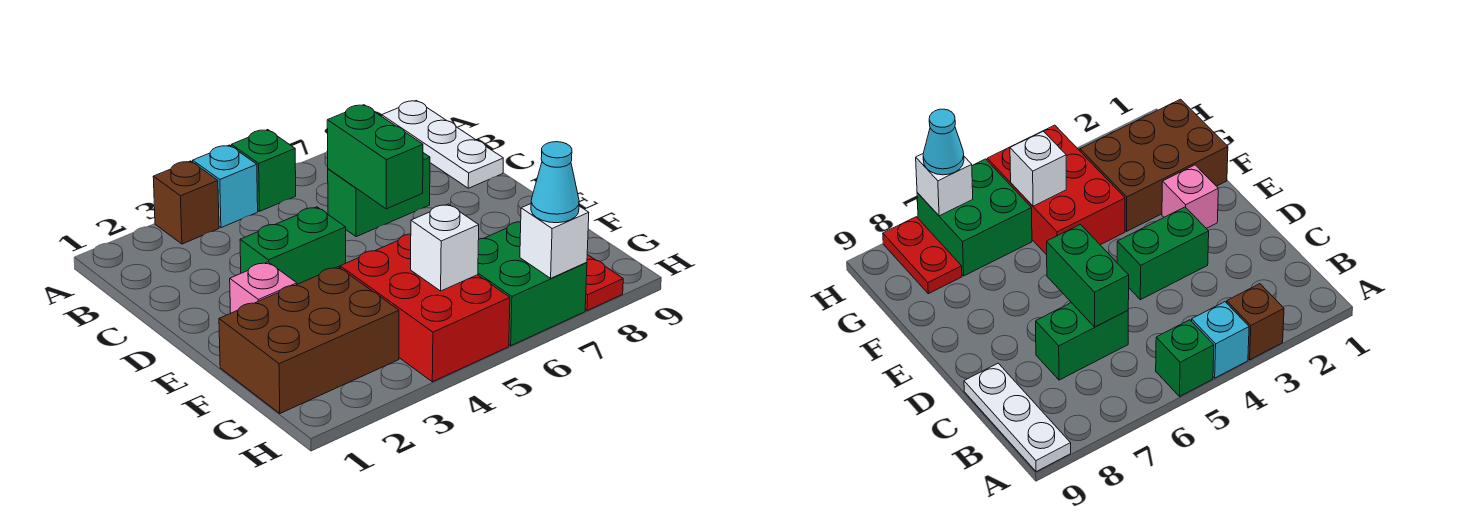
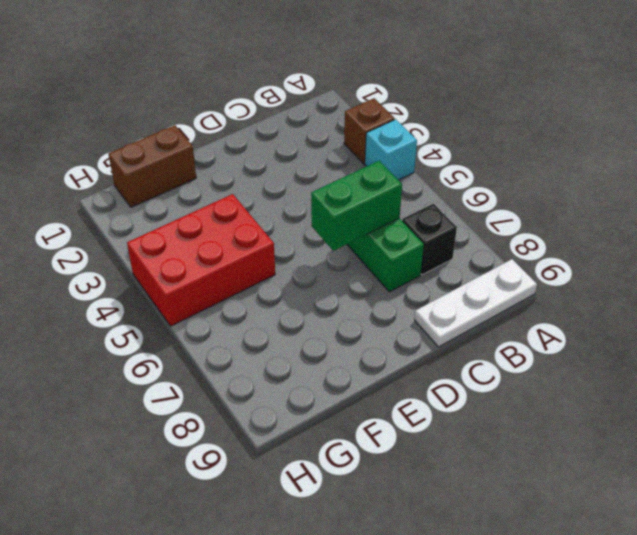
black brick B7 level 1 -> none
brown brick F1:G1 level 1 -> brown brick F1:G3 level 1
none -> green brick A5 level 1
none -> green brick D3:D4 level 1
none -> pink brick E2 level 1

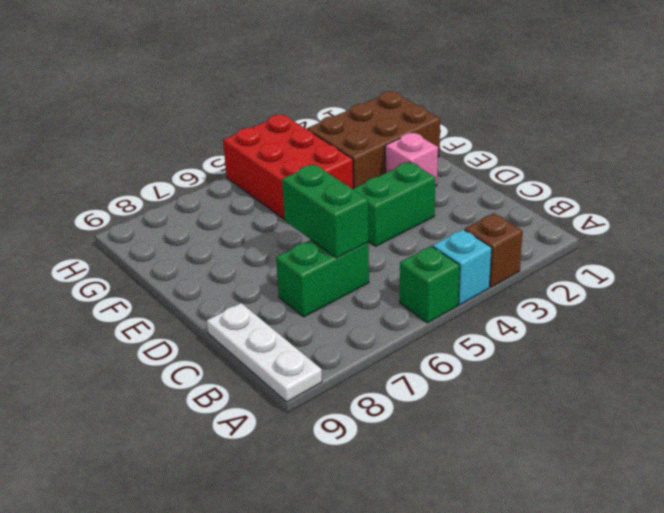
none -> green brick G6:H7 level 1
none -> red plate G8:H8 level 1
none -> white brick G5 level 2

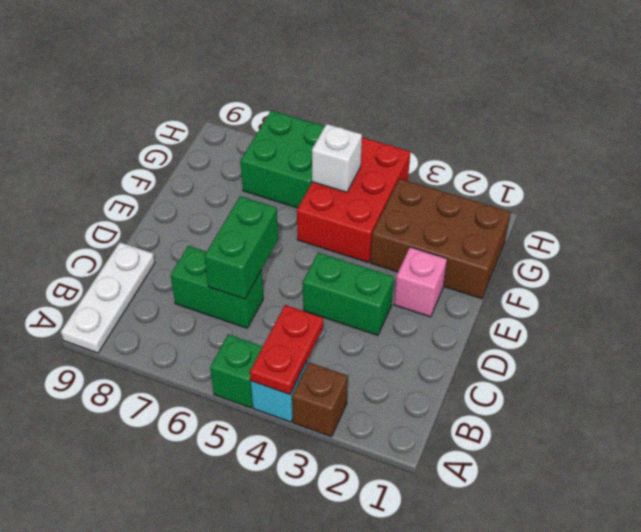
red plate A4:B4 level 2 -> red plate G8:H8 level 1
none -> white brick H7 level 2
none -> cyan cone H7 level 3

